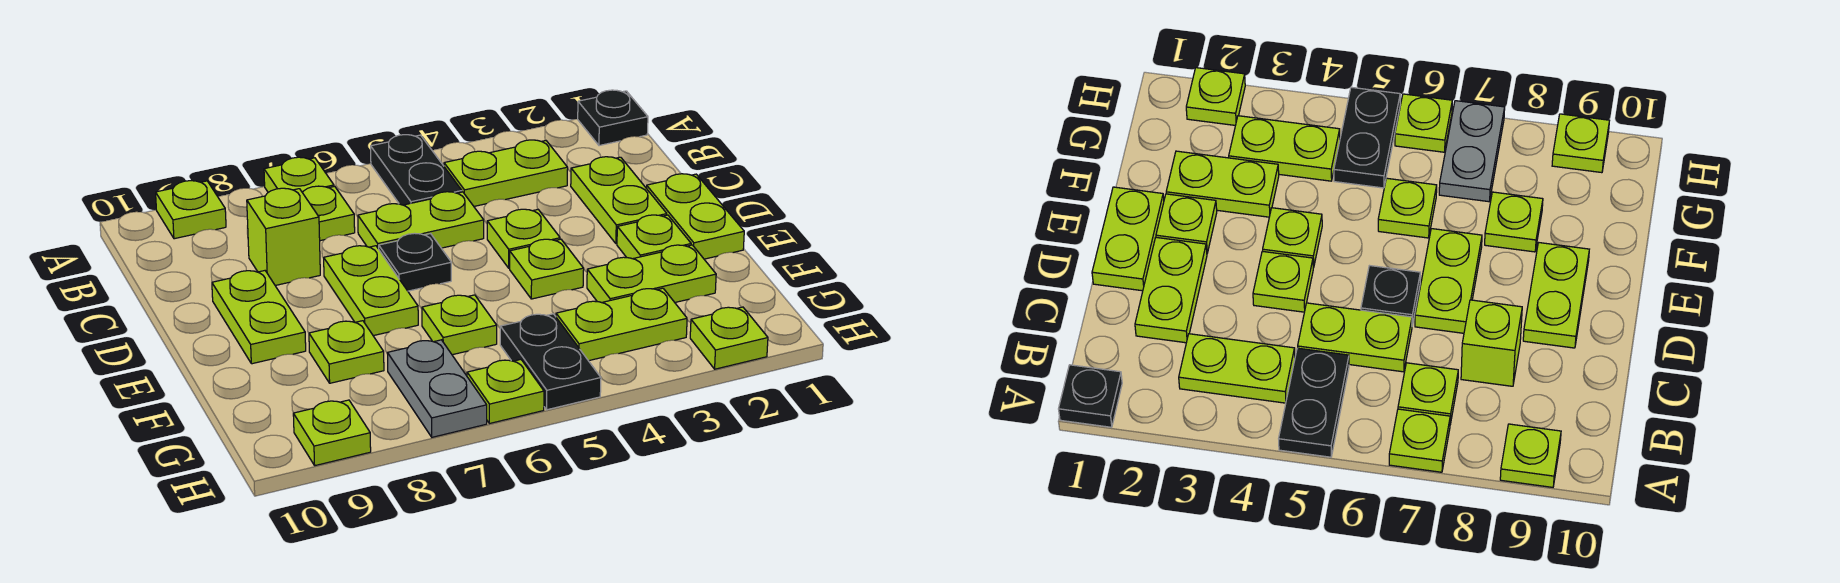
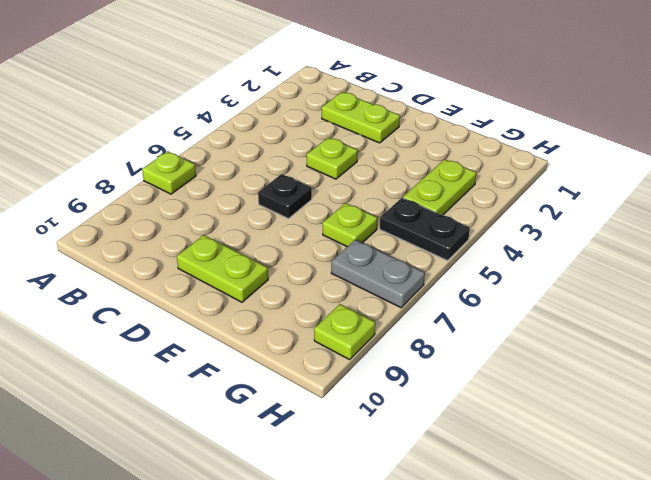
none -> black plate A1 level 1
none -> black plate A5:B5 level 1
none -> lime plate A9 level 1

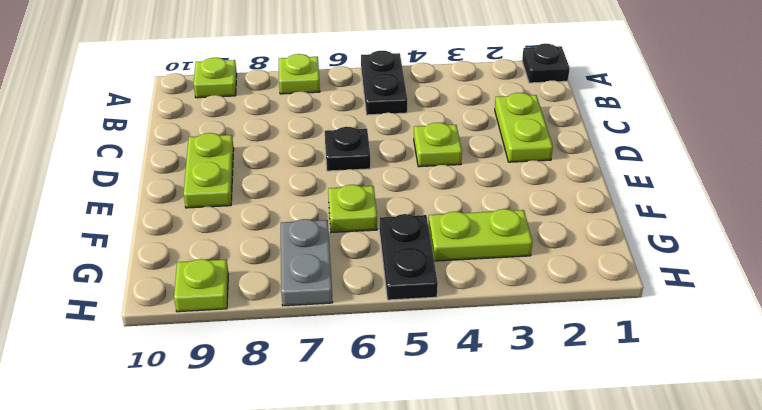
none -> lime plate B3:B4 level 1
none -> lime plate B7 level 1
none -> lime plate C5:C6 level 1

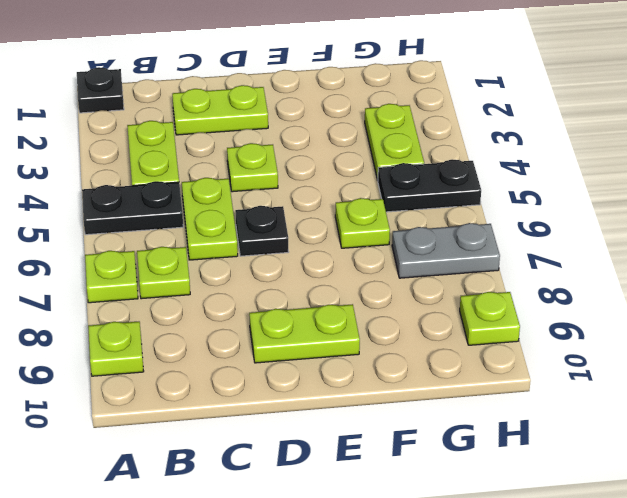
none -> lime brick C8 level 1
none -> lime plate D1:E1 level 1
none -> lime plate D7:E7 level 1

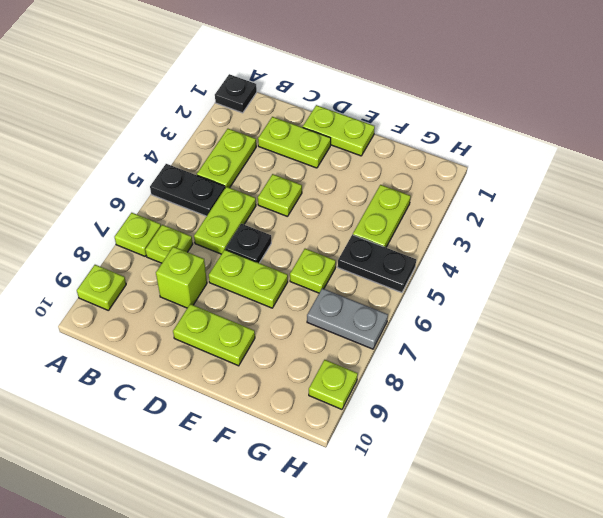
none -> lime plate E2 level 1
none -> lime plate E4 level 1
none -> lime plate F2:F3 level 1

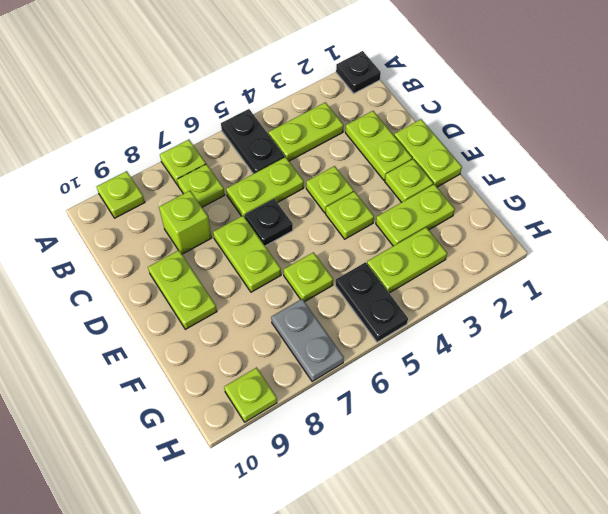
none -> lime plate F8 level 1
none -> lime plate H2 level 1
none -> lime plate H6 level 1

